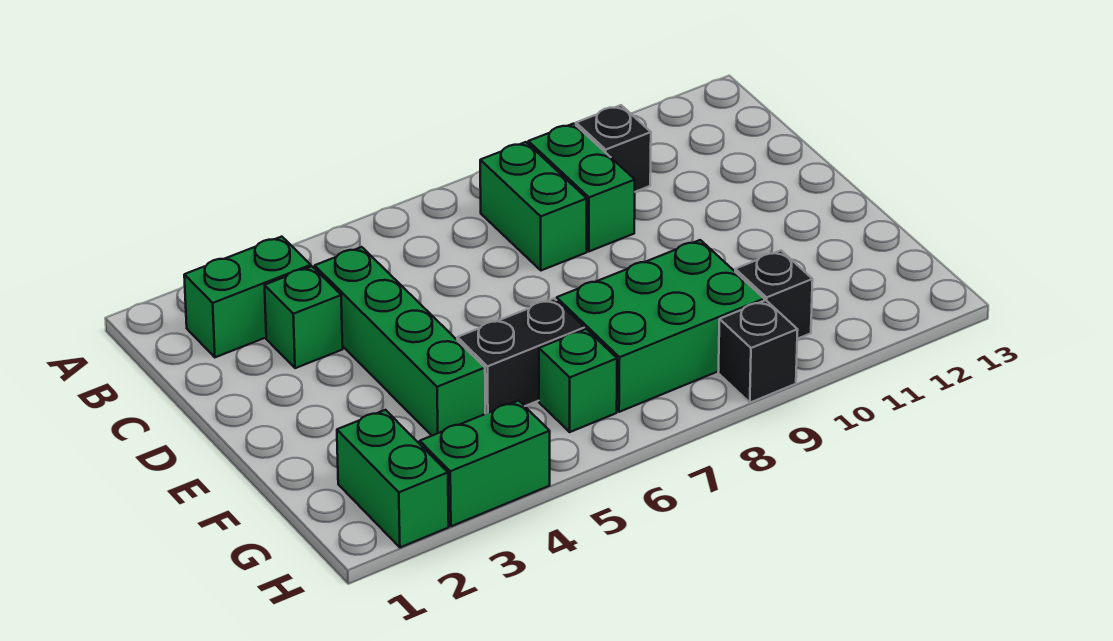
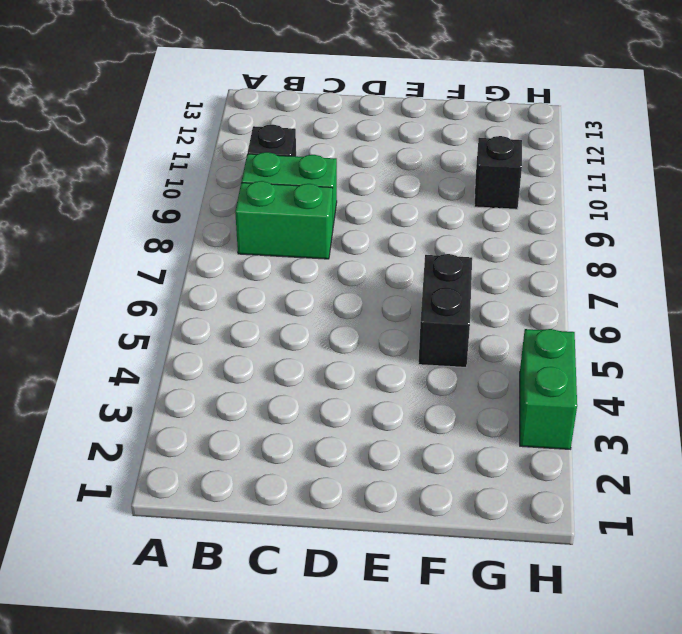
none -> green brick B2:B3 level 1
none -> green brick C3 level 1
none -> green brick C4:F4 level 1

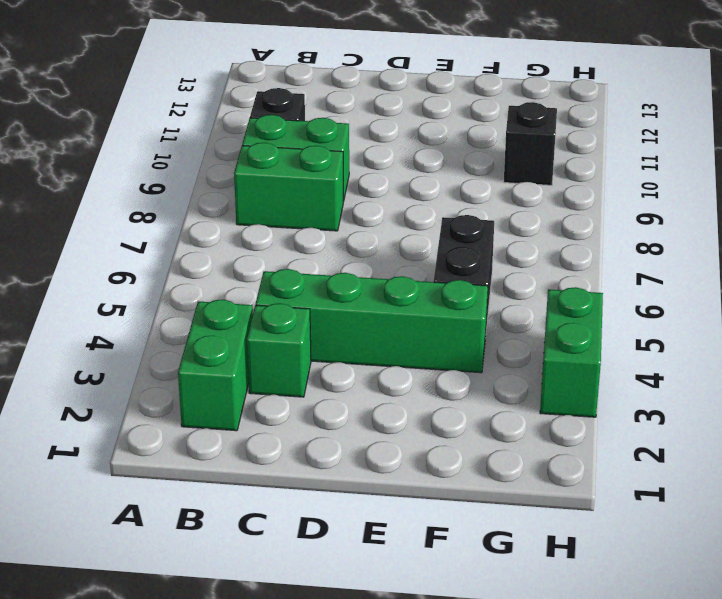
none -> green brick F7:G9 level 1
none -> green brick G2:H2 level 1
none -> green brick G6 level 1

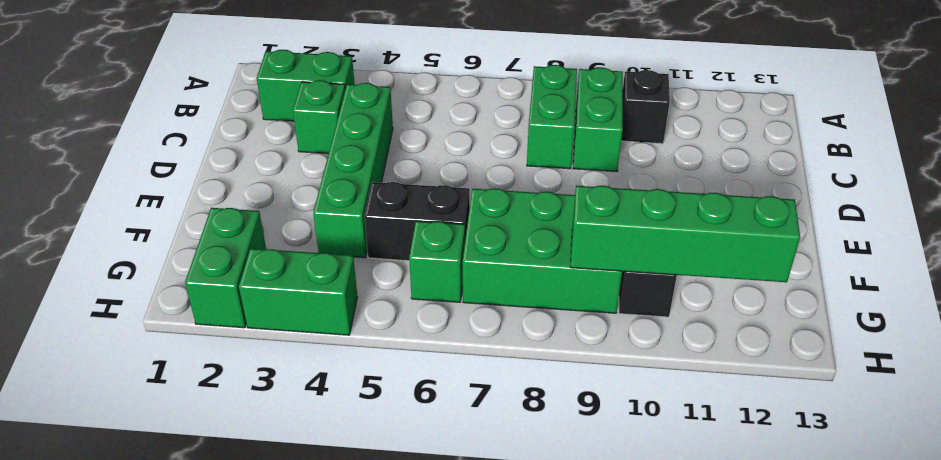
green brick G9:G12 level 2 -> none
none -> black brick H9 level 1

